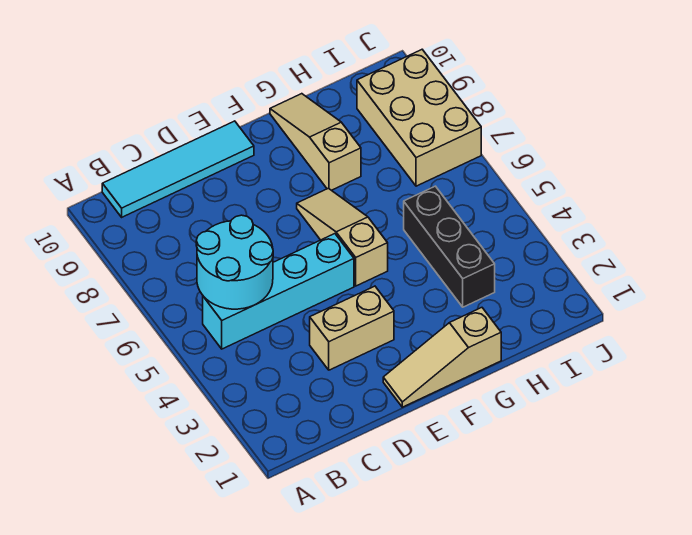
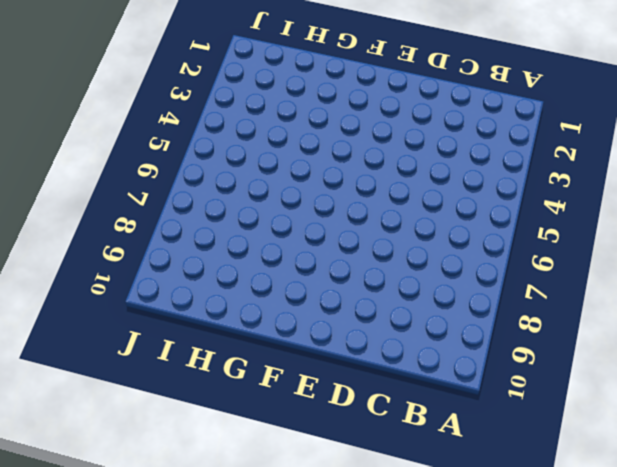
none -> cyan brick B5:E5 level 1
none -> cyan tile B10:E10 level 1

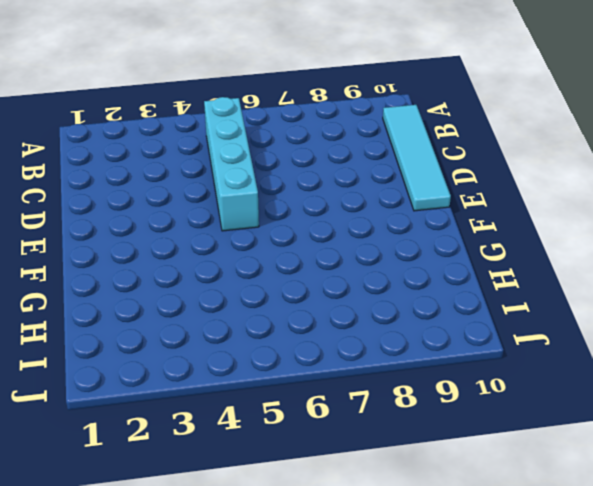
none -> tan brick D3:E3 level 1
none -> tan slope E1:G1 level 1 top G

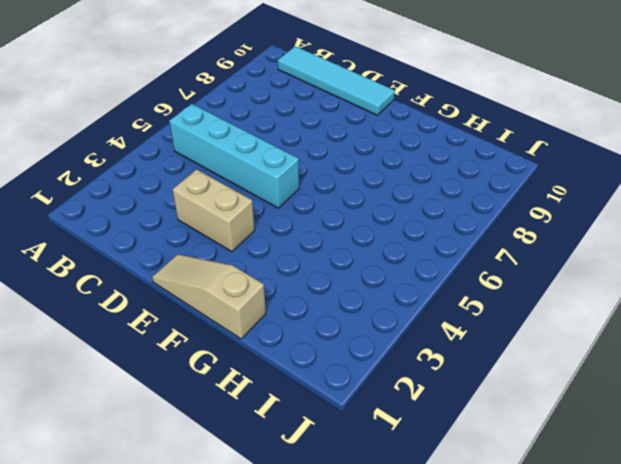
none -> tan slope F5:F7 level 1 top 5
none -> tan slope G8:G10 level 1 top 8

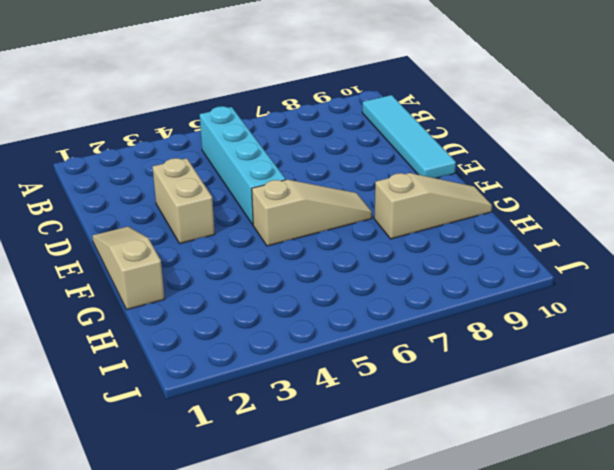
none -> black brick H3:H5 level 1
none -> tan brick I7:J9 level 1

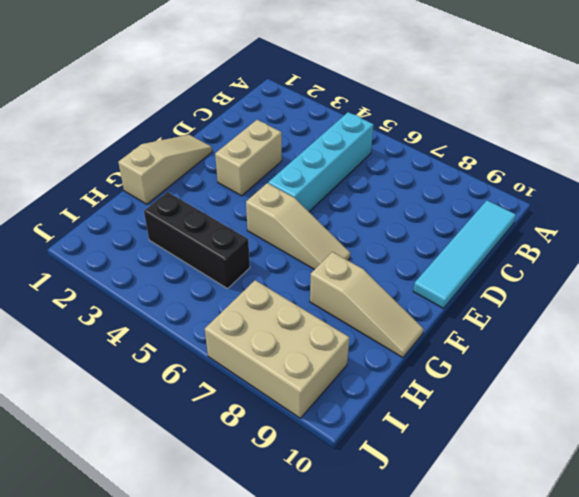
none -> cyan round brick B5:C6 level 2

